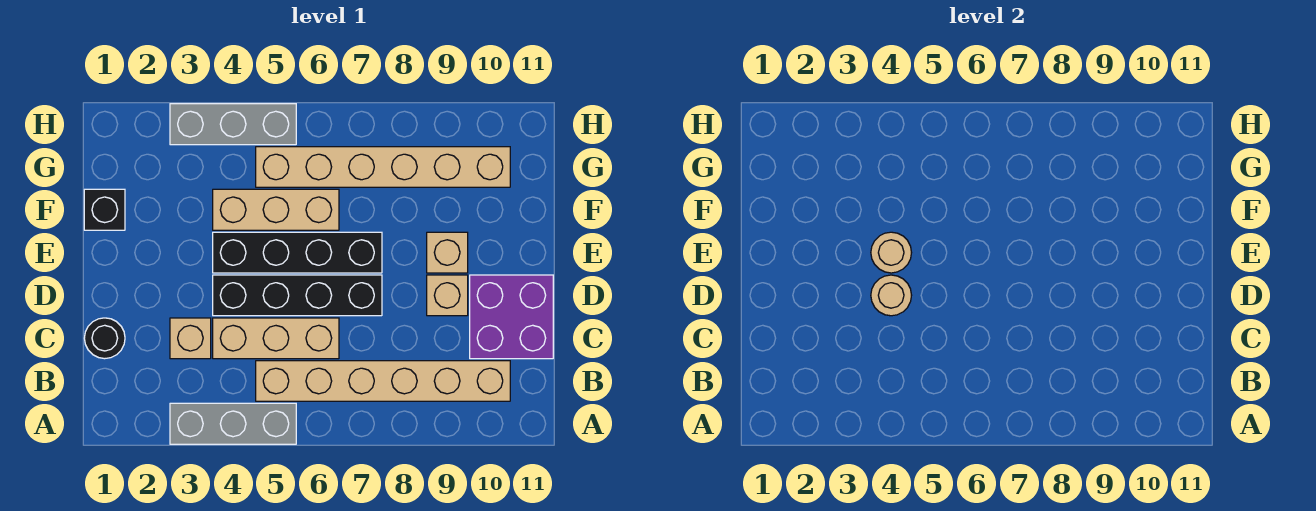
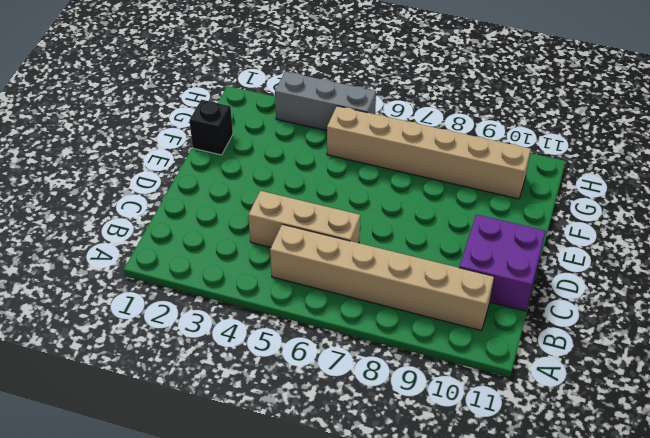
none -> grey brick A3:A5 level 1
none -> black round brick C1 level 1
none -> tan brick C3 level 1

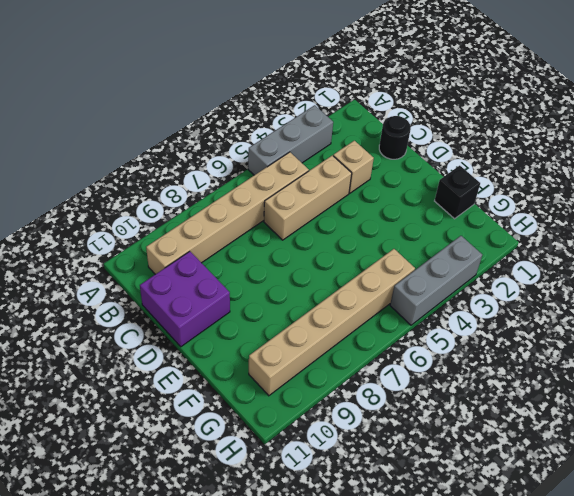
none -> black brick D4:D7 level 1
none -> tan brick D9 level 1
none -> black brick E4:E7 level 1

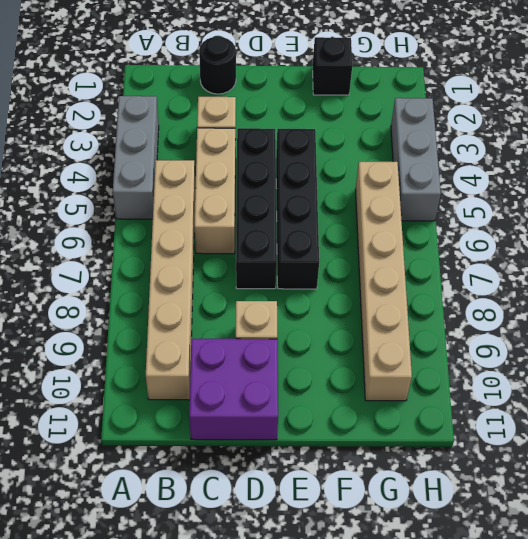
none -> tan brick E9 level 1
none -> tan brick F4:F6 level 1
none -> tan round brick D4 level 2

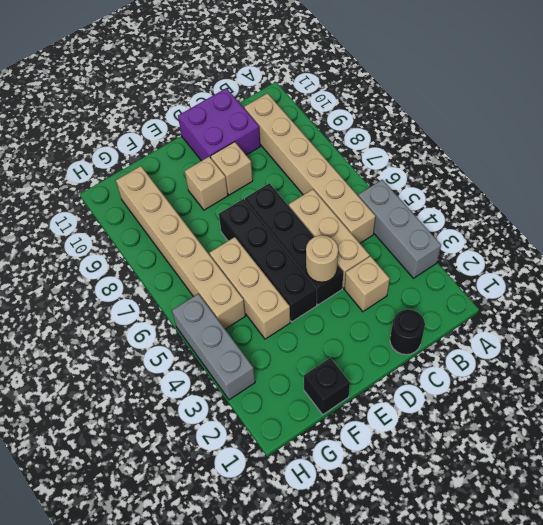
none -> tan round brick E4 level 2

